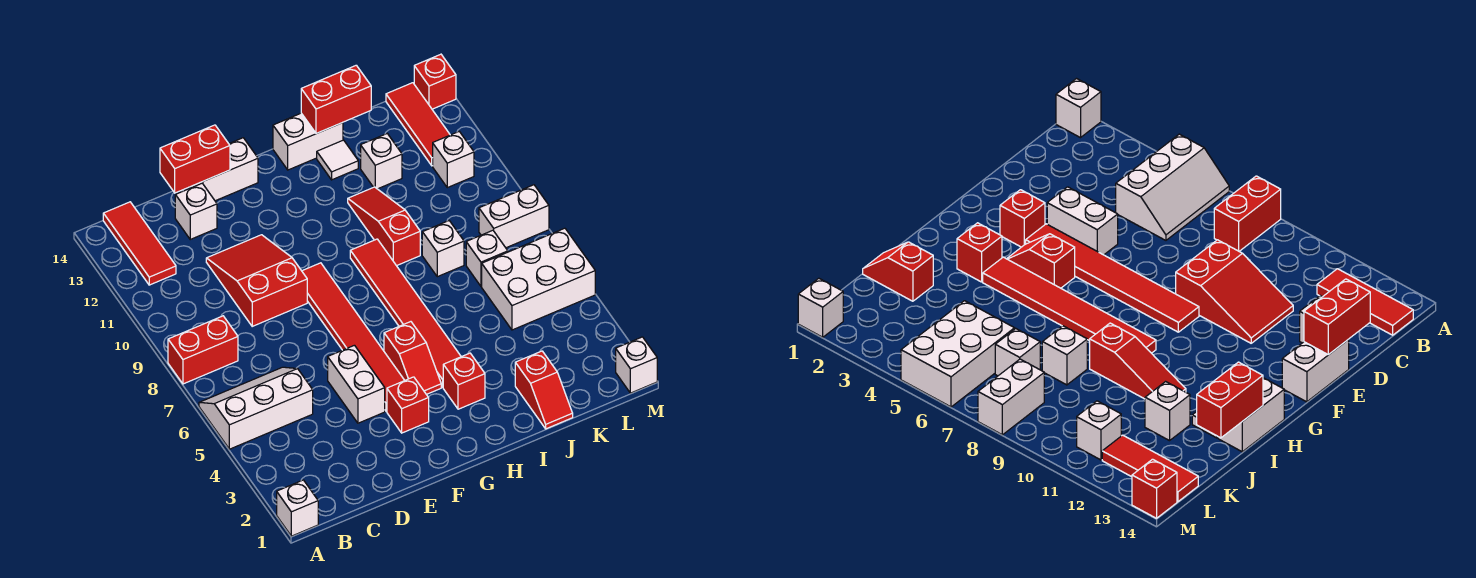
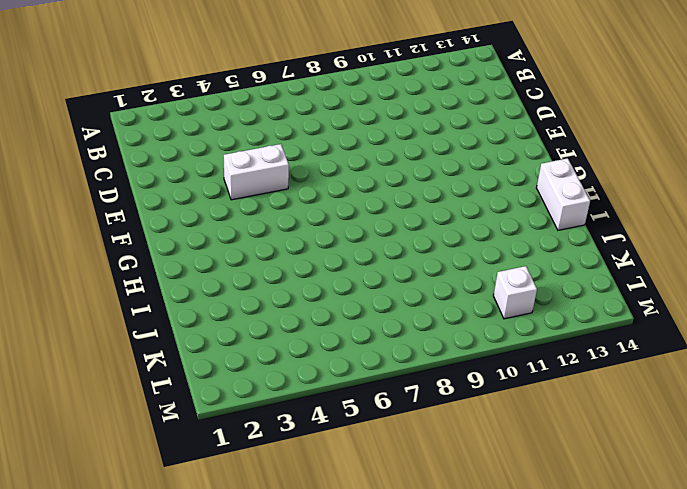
none -> white brick A1 level 1
none -> white slope A5:C6 level 1 top 5
none -> red brick A8:B8 level 1

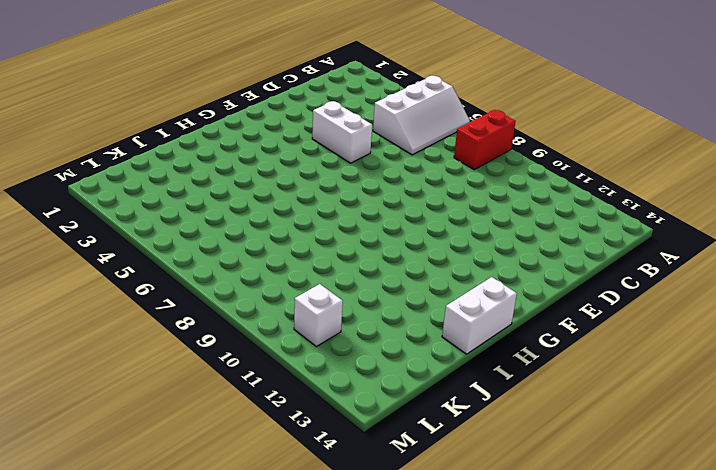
none -> white brick A1 level 1
none -> red tile B12:B14 level 1
none -> red slope D9:E11 level 1 top 9

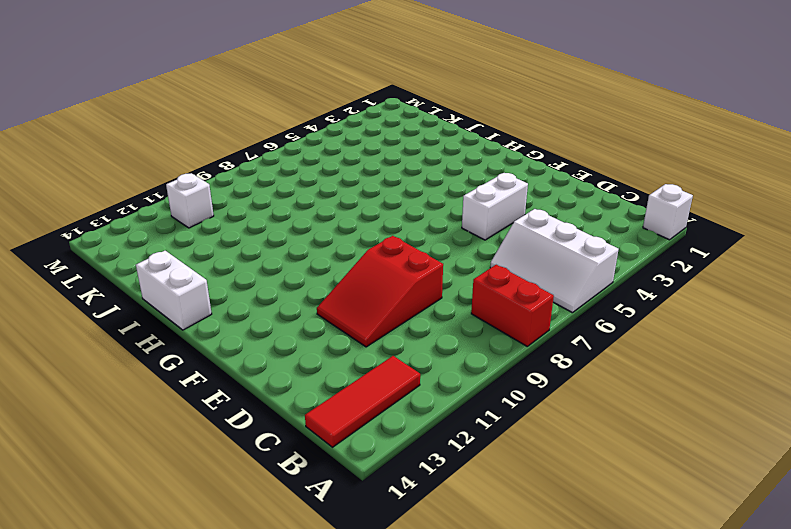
none -> white brick D13 level 1
none -> white brick E14:F14 level 1
none -> red brick F3 level 1

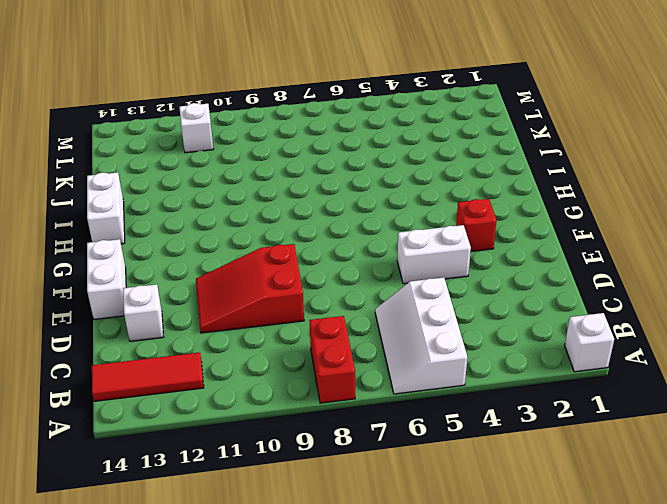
none -> red tile F4:F9 level 1
none -> red slope G4:G5 level 1 top 5
none -> red brick H3 level 1

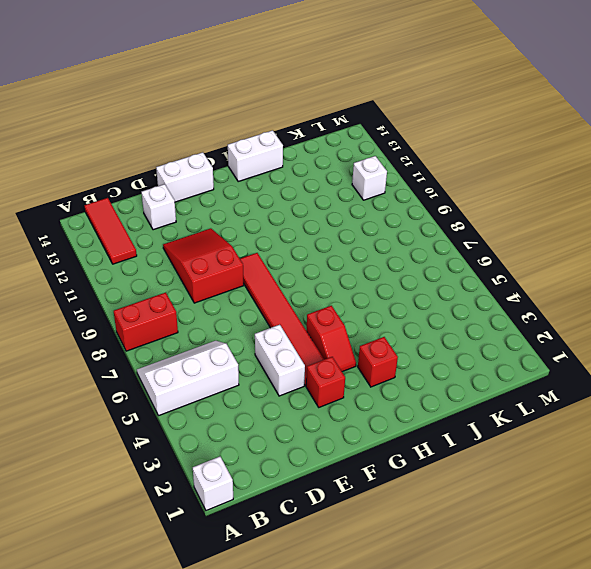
none -> red tile H4:H9 level 1
none -> red slope I9:I11 level 1 top 9
none -> white tile I13 level 1

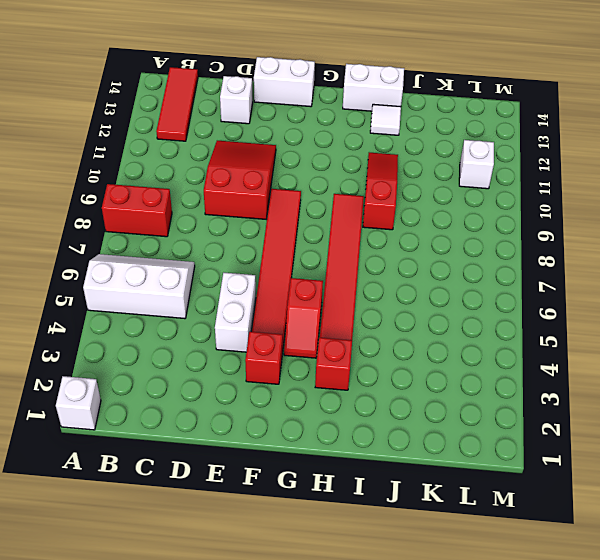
none -> red slope J1:J2 level 1 top 2
none -> white brick J8 level 1
none -> white brick J12 level 1

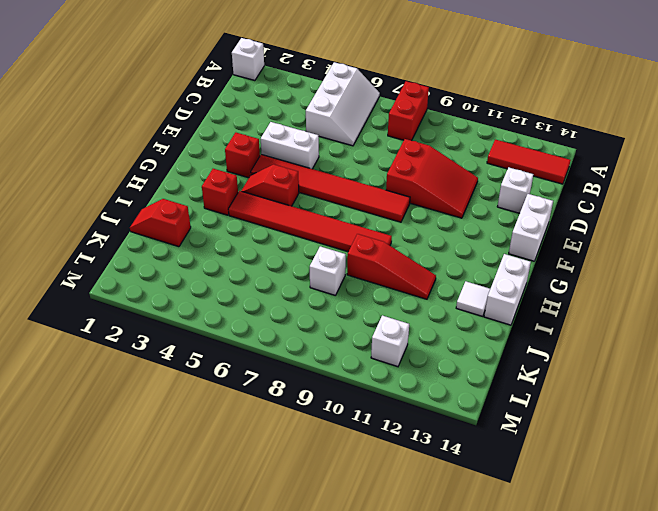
none -> white brick J12 level 1
none -> white brick K5:M6 level 1
none -> white brick K7 level 1

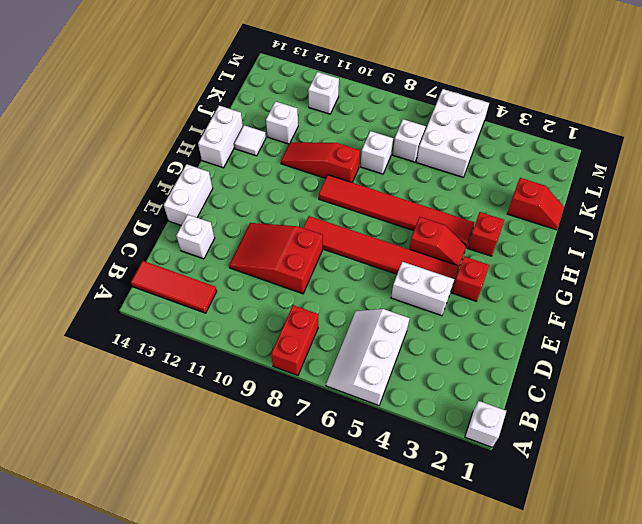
none -> white brick L8:M8 level 1
none -> red tile L12:L14 level 1
none -> white brick M1 level 1

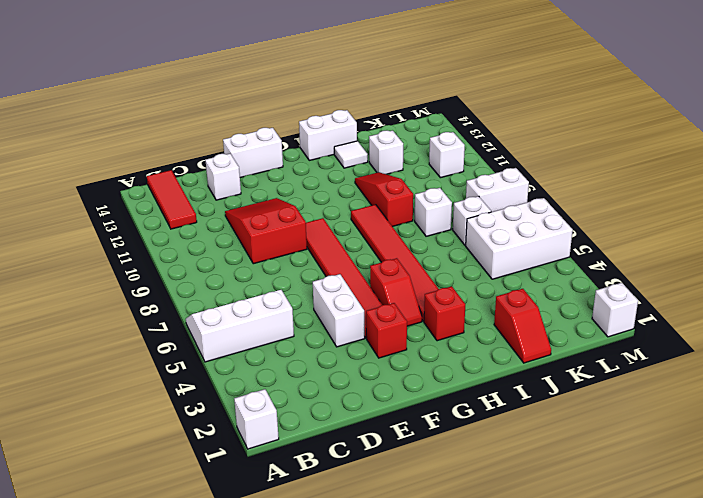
none -> red brick A8:B8 level 1
none -> red tile L12:L14 level 1
none -> red brick M14 level 1

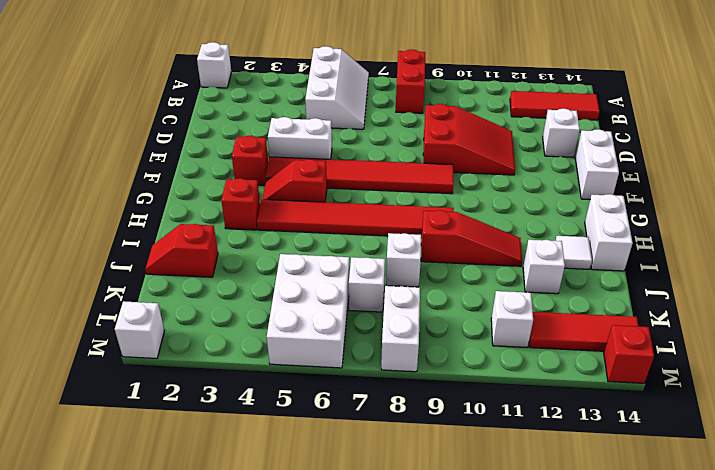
none -> red brick D14:E14 level 2
none -> red brick I14:J14 level 2

